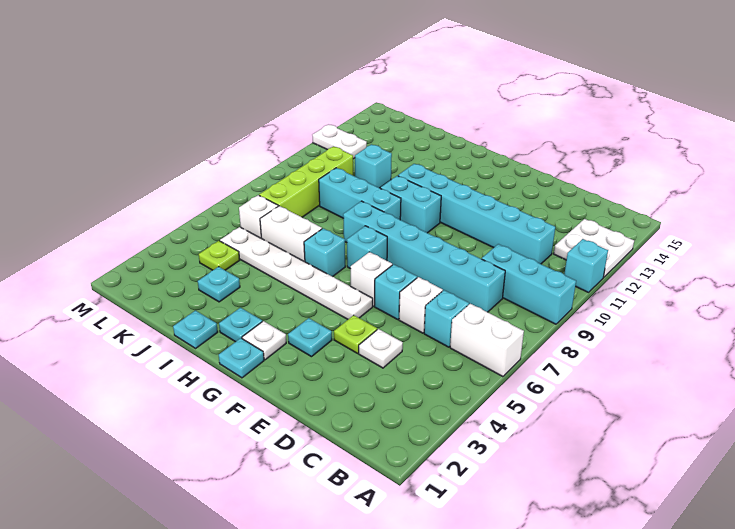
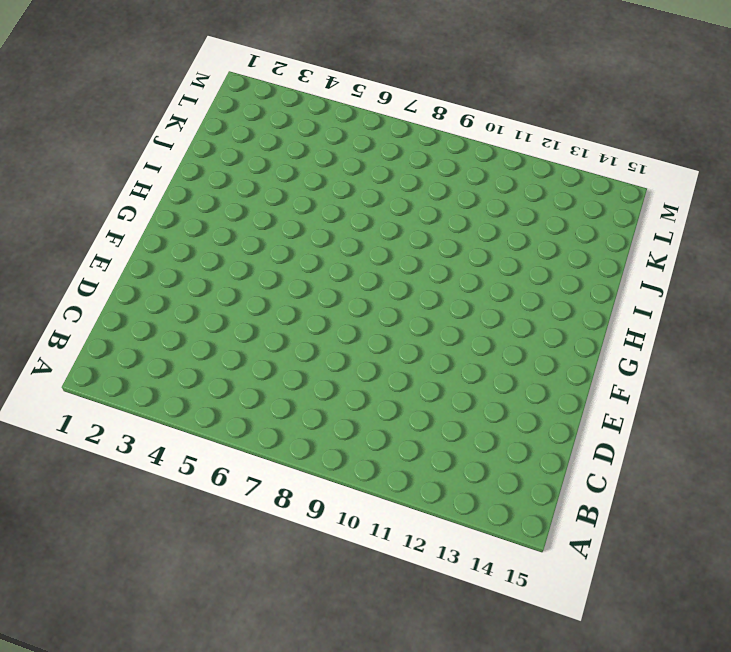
none -> white brick A6:B6 level 1
none -> cyan brick A9:C9 level 1
none -> cyan brick A11 level 1

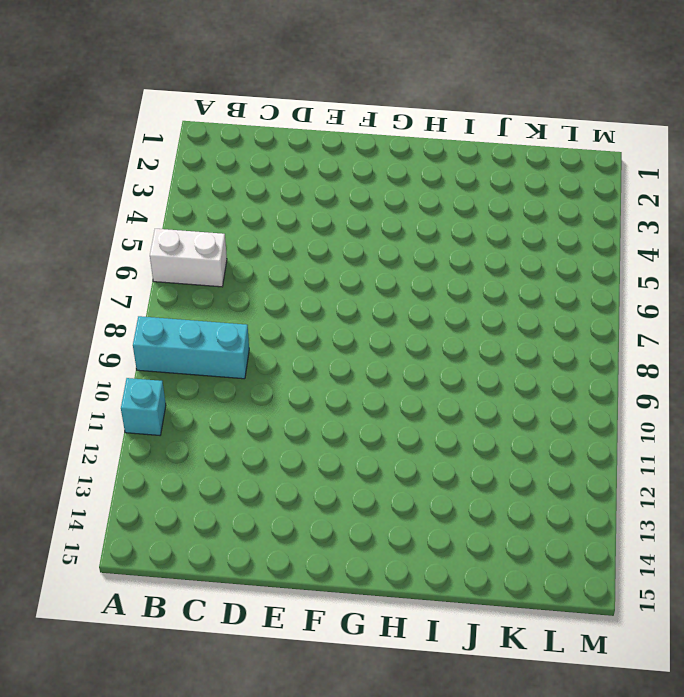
none -> white plate A12:B13 level 1
none -> cyan brick C6 level 1
none -> cyan brick C8:H8 level 1

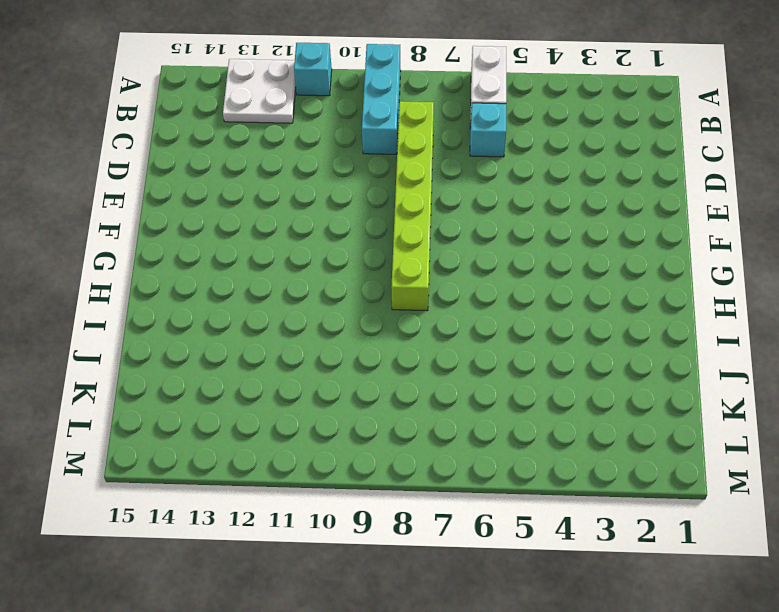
lime brick C8:H8 level 1 -> cyan brick C8:H8 level 1
none -> cyan brick C11:H11 level 1
none -> white plate D4 level 1
none -> white brick D6 level 1

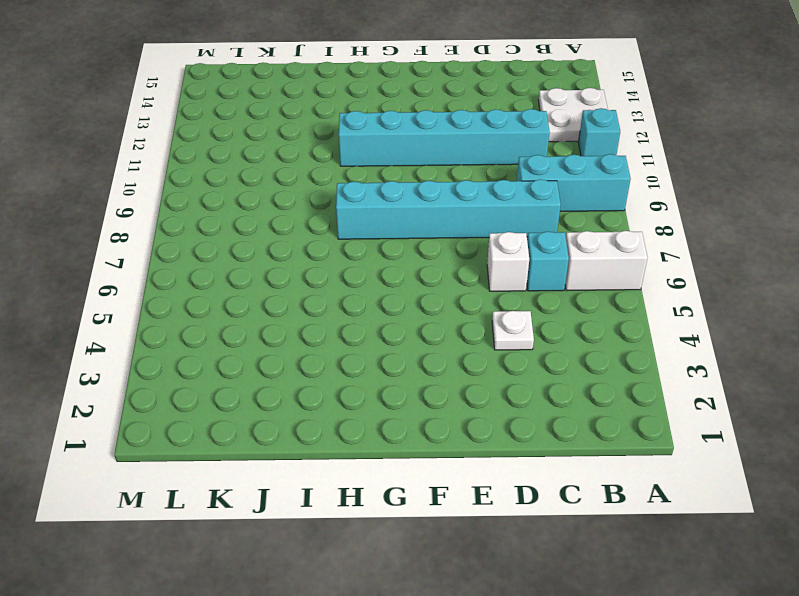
none -> lime plate E4 level 1
none -> cyan brick E6 level 1
none -> cyan plate F3 level 1

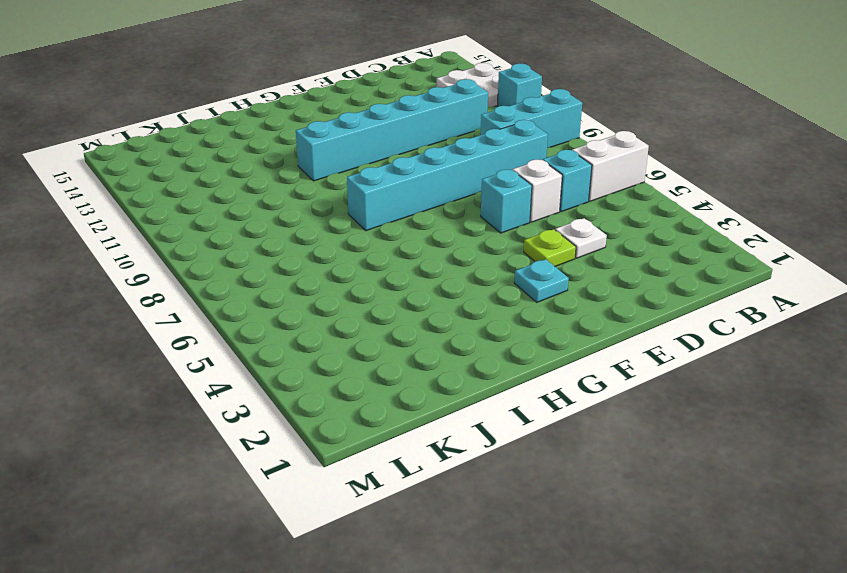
none -> white plate F5:K5 level 1
none -> white brick F6 level 1
none -> cyan plate G1 level 1

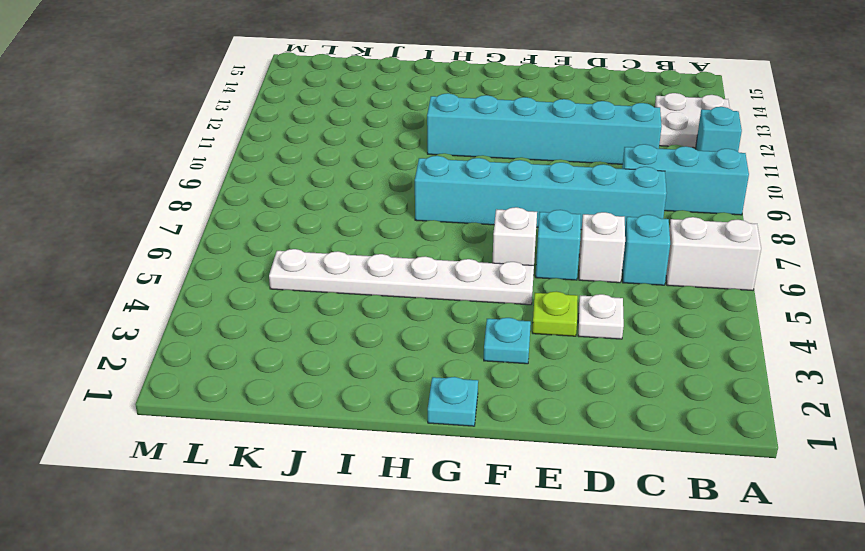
none -> white plate G2 level 1
none -> cyan brick G7 level 1
none -> cyan brick G10:H10 level 1

